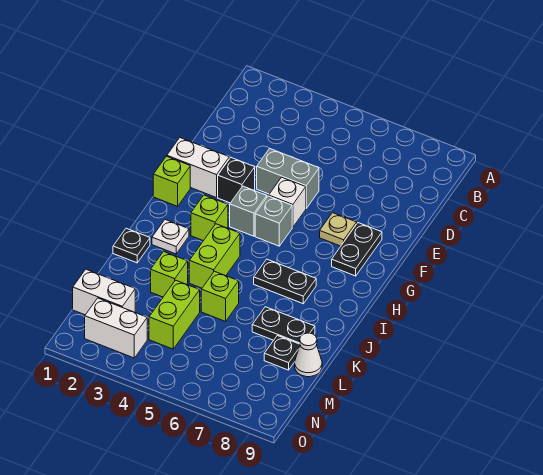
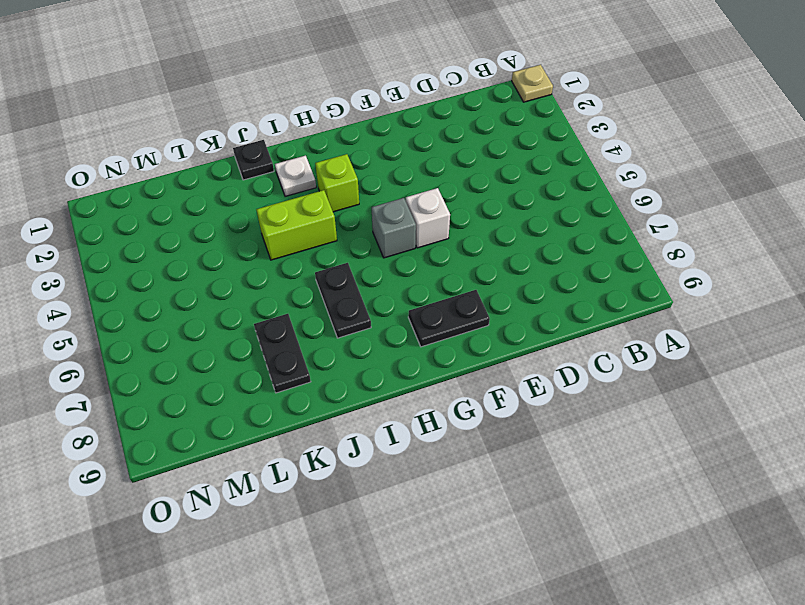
tan plate A1 level 1 -> tan plate F7 level 1
none -> grey brick E4:E5 level 1
none -> white brick F1:F2 level 1
none -> black brick F3 level 1

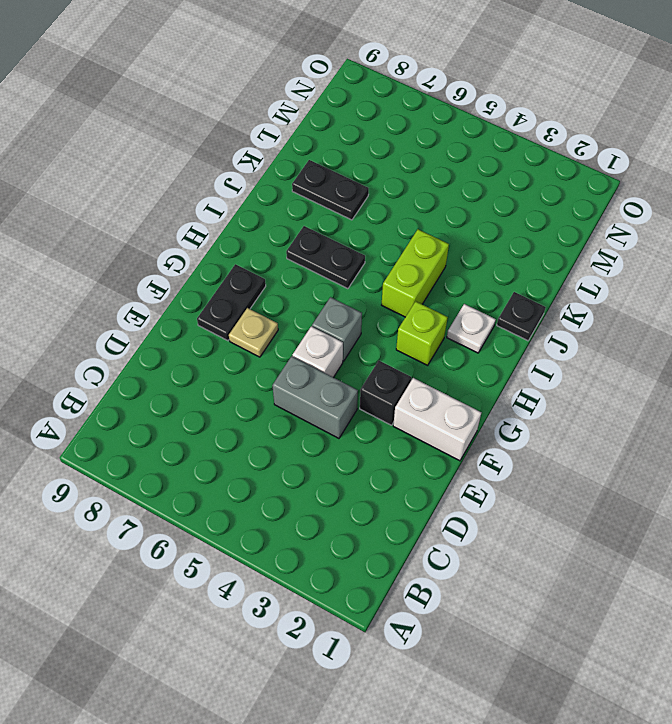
none -> lime brick G1 level 1
none -> grey brick G4 level 1
none -> lime brick K3 level 1

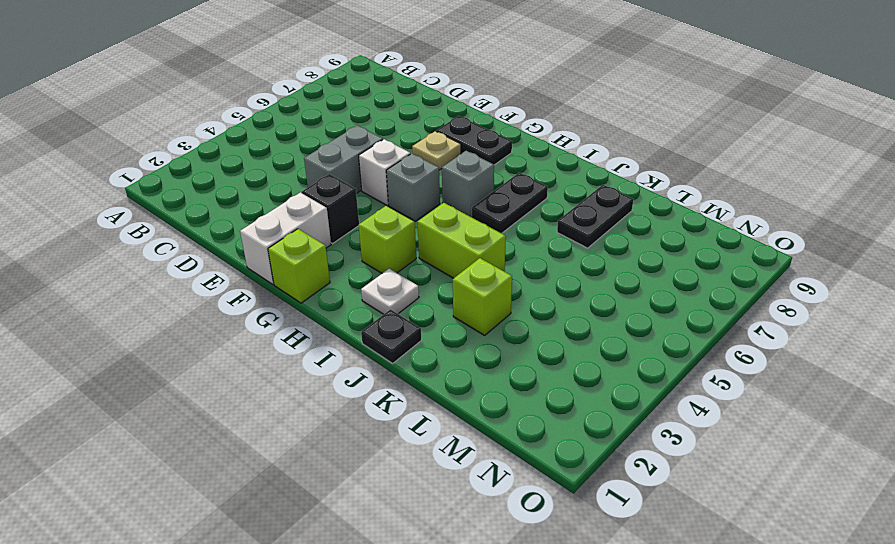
grey brick H6 level 1 -> grey brick G4 level 1
none -> lime brick K5 level 1
none -> lime brick L4:M4 level 1
none -> black plate L8 level 1

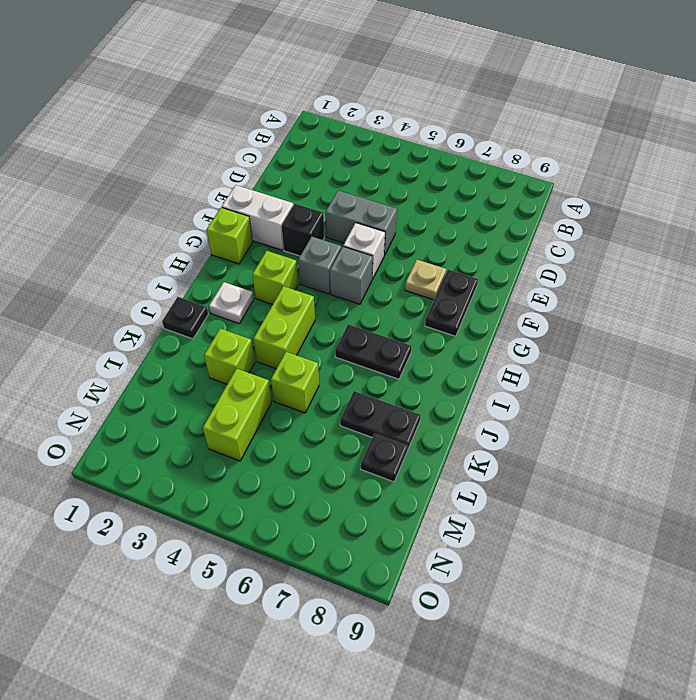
none -> white cone L9 level 1
none -> white brick M1:M2 level 1
none -> white brick N2:N3 level 1

